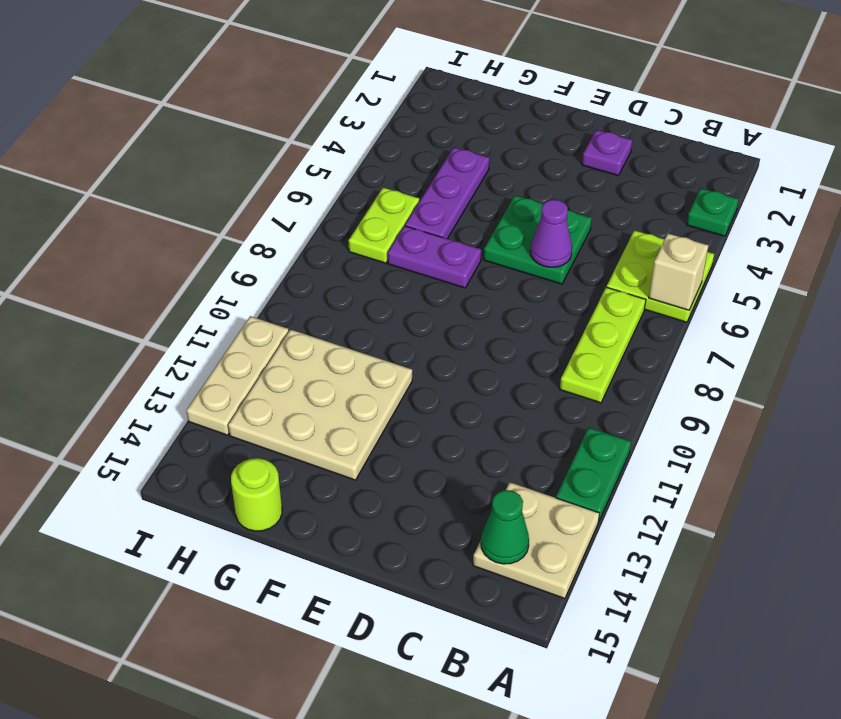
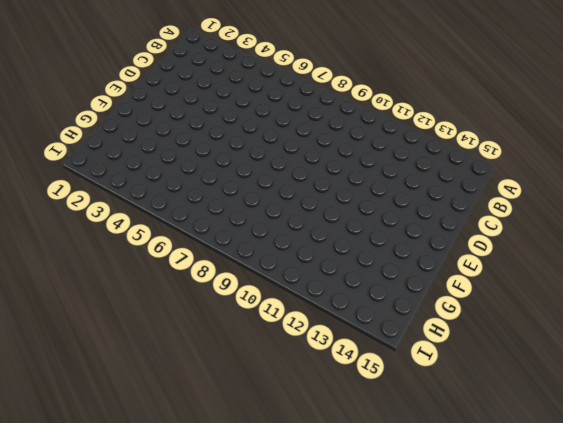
none -> green plate A3 level 1
none -> lime plate A5:B6 level 1
none -> green plate A11:A12 level 1

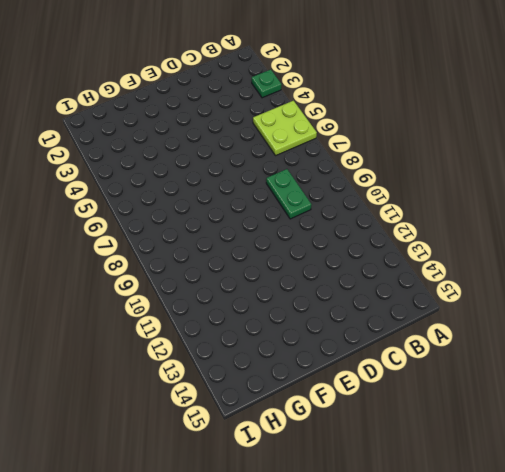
green plate C8:C9 level 1 -> green plate A11:A12 level 1
none -> tan plate A13:B14 level 1
none -> lime plate B7:B9 level 1
none -> purple plate D2 level 1

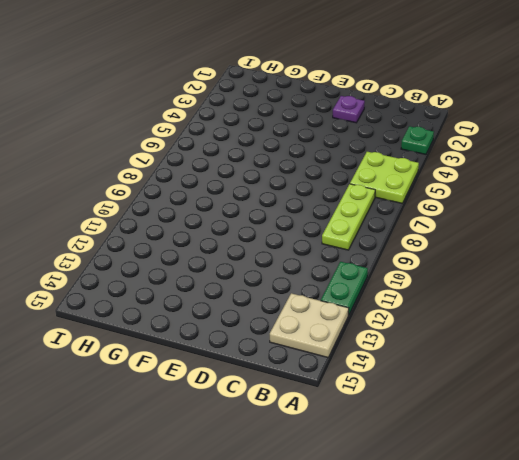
none -> green plate D5:E6 level 1
none -> purple plate F7:G7 level 1
none -> tan plate F11:H13 level 1

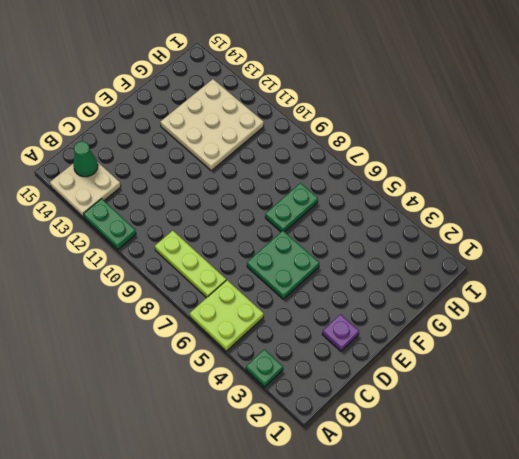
green plate F7:G7 level 1 -> purple plate F7:G7 level 1
none -> purple plate G4:G6 level 1
none -> lime round brick G15 level 1
none -> lime plate H6:H7 level 1

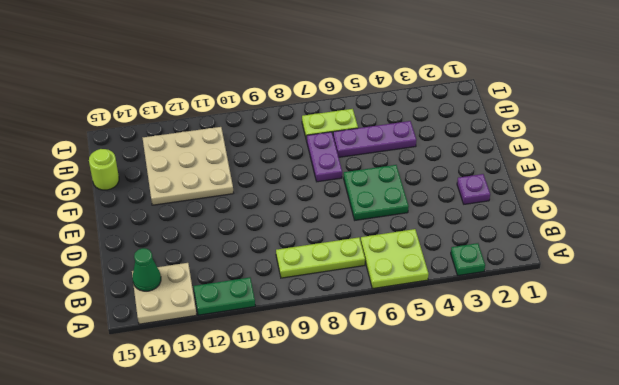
none -> tan plate I11:I13 level 1
none -> tan brick A6 level 2
none -> purple cone D6 level 2

